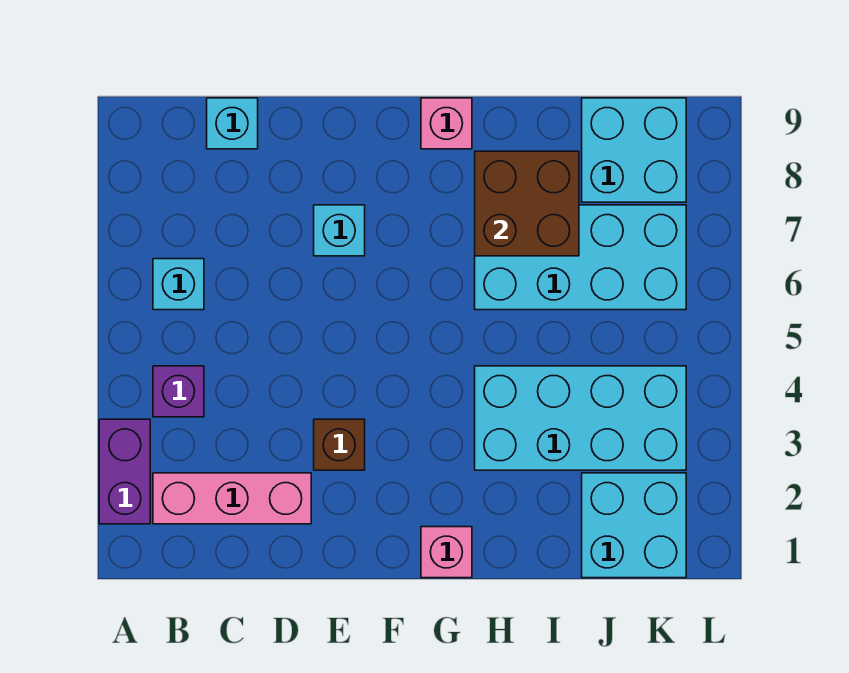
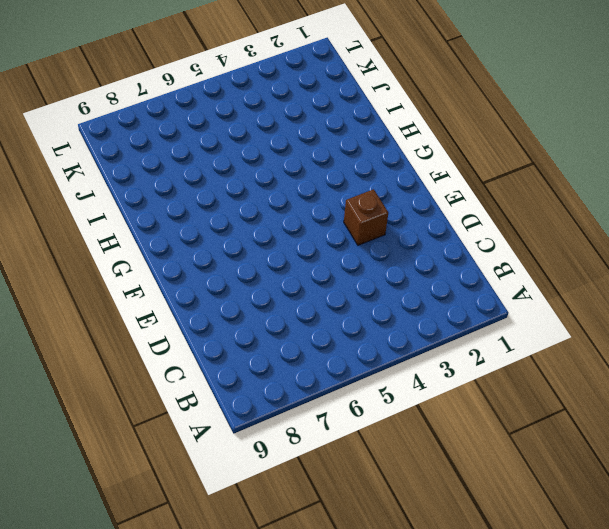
none -> purple brick A2:A3 level 1
none -> pink brick B2:D2 level 1
none -> purple brick B4 level 1

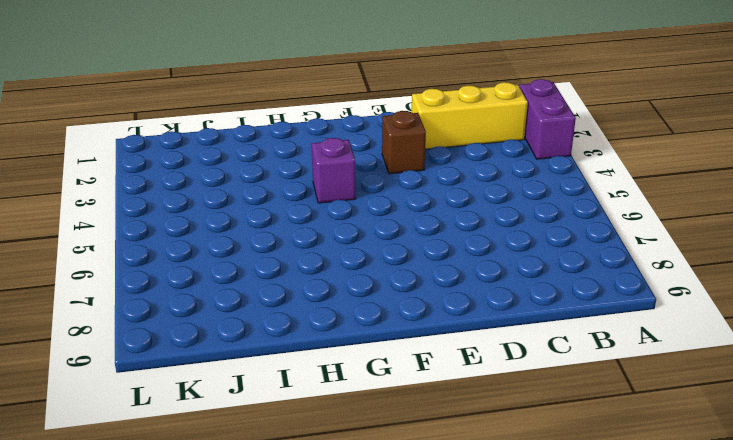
yellow brick B2:D2 level 1 -> pink brick B2:D2 level 1
purple brick G4 level 1 -> purple brick B4 level 1
none -> cyan brick B6 level 1
none -> cyan brick C9 level 1
none -> cyan brick E7 level 1

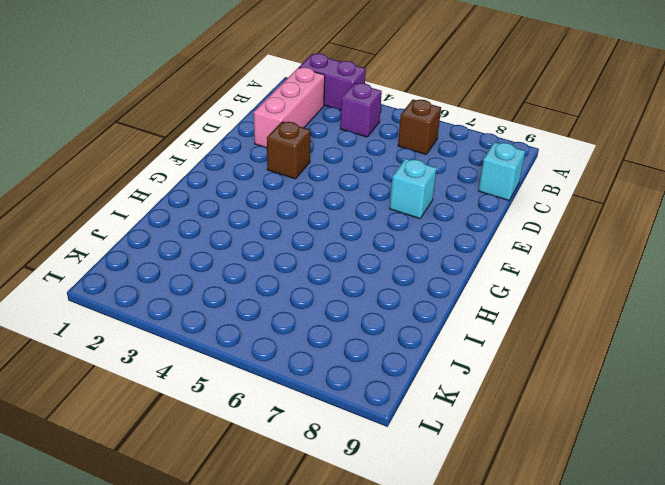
brown brick B6 level 1 -> cyan brick B6 level 1
none -> pink brick G1 level 1
none -> pink brick G9 level 1
none -> cyan brick H3:K4 level 1

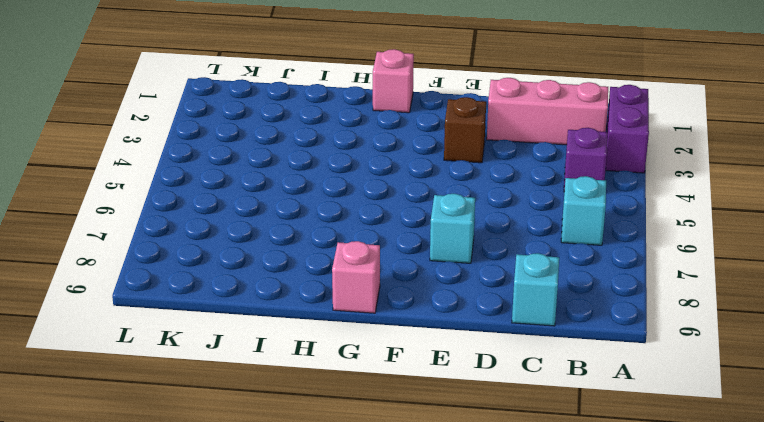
none -> cyan brick H3:K4 level 1
none -> cyan brick H6:K7 level 1
none -> cyan brick J1:K2 level 1

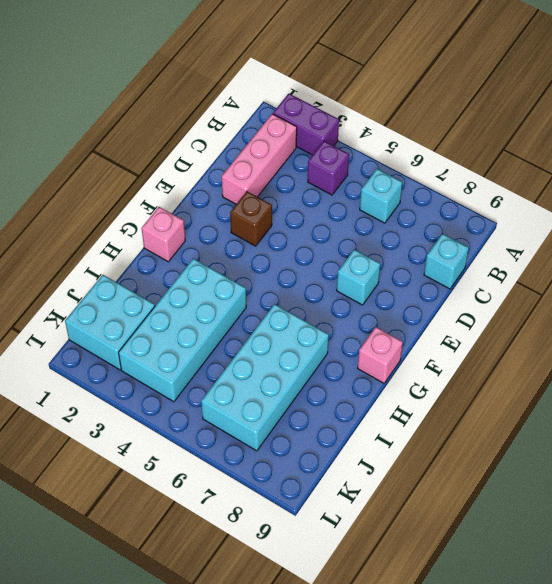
none -> cyan brick J8:K9 level 1
none -> brown brick H7:I8 level 2

